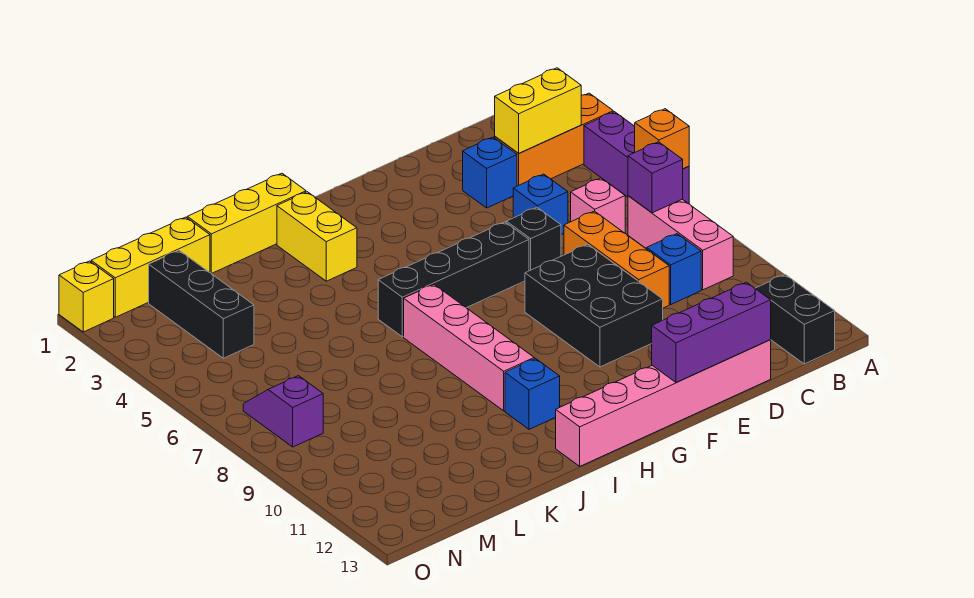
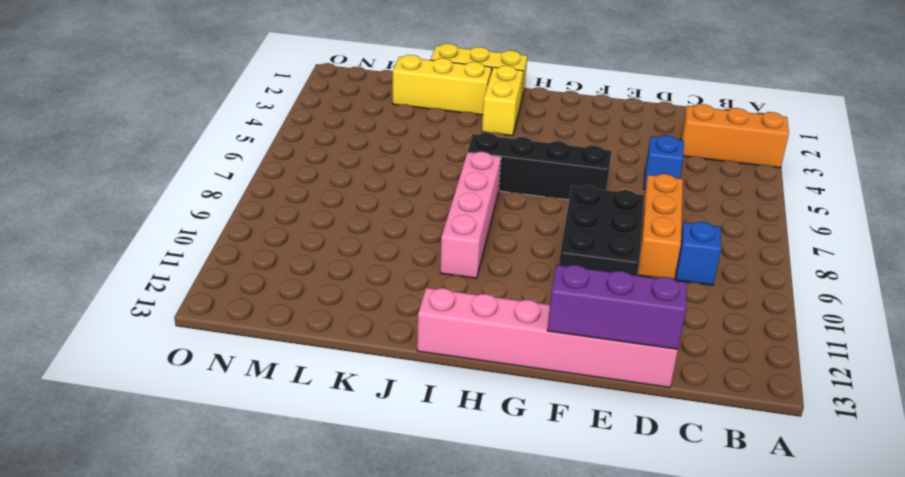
yellow brick J2:L2 level 1 -> yellow brick L1:N1 level 1
none -> purple brick A4:A6 level 1
none -> pink brick B7:B9 level 1
none -> black brick B12:B13 level 1

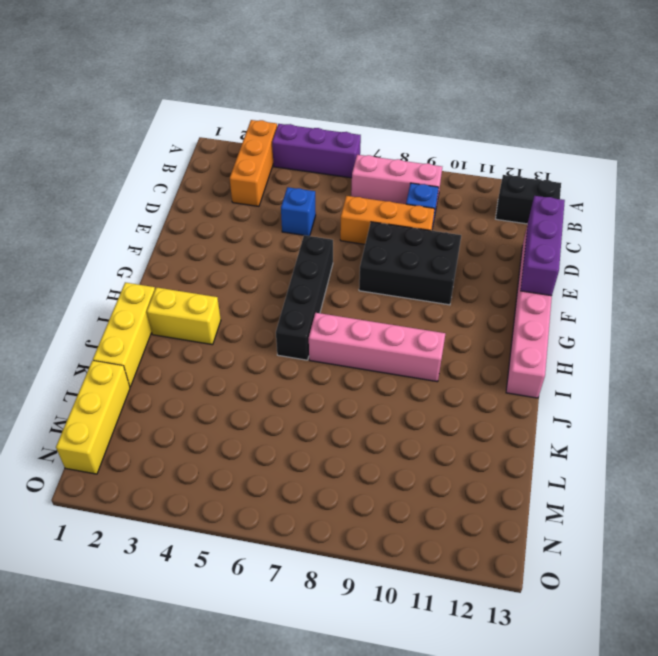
none -> pink brick C6 level 1
none -> blue brick D3 level 1
none -> black brick E6 level 1

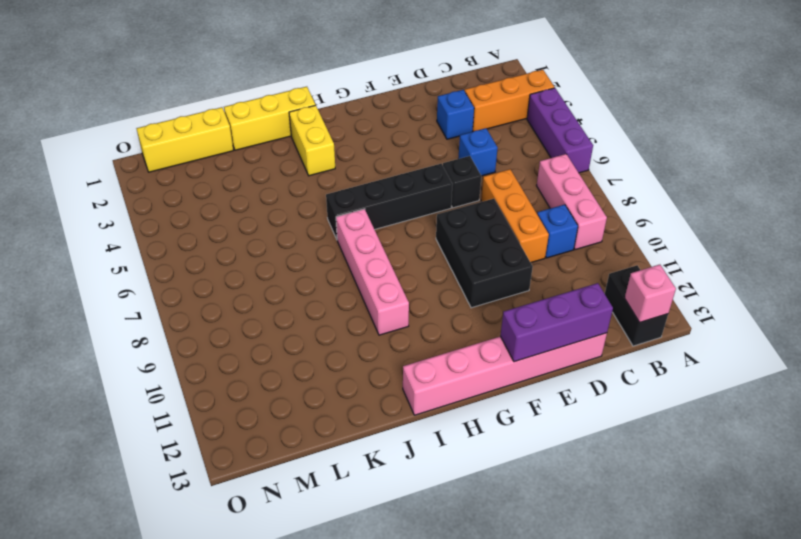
pink brick B13 level 2 -> pink brick C6 level 1
none -> blue brick I11 level 1
none -> black brick M2:M4 level 1
none -> purple slope N7:N8 level 1 top 8

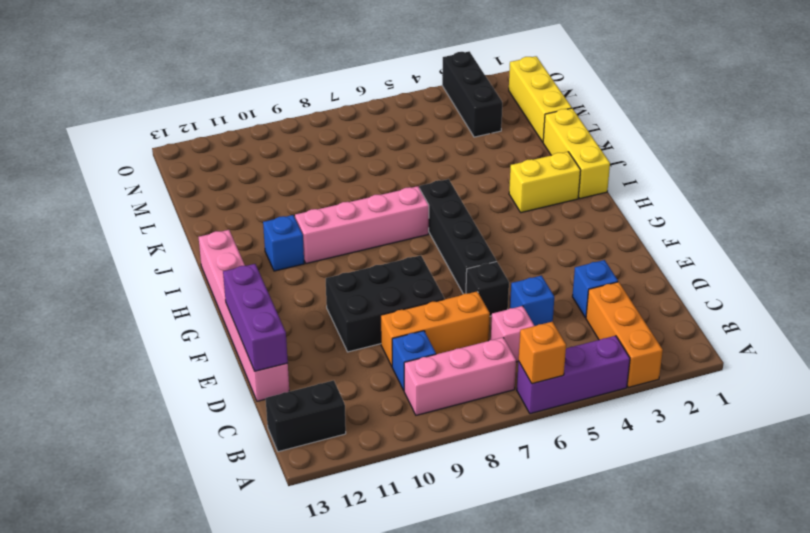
black brick M3:O3 level 1 -> black brick M2:M4 level 1
none -> purple slope N7:N8 level 1 top 8
none -> yellow brick O1 level 1
none -> yellow brick B3:C3 level 2

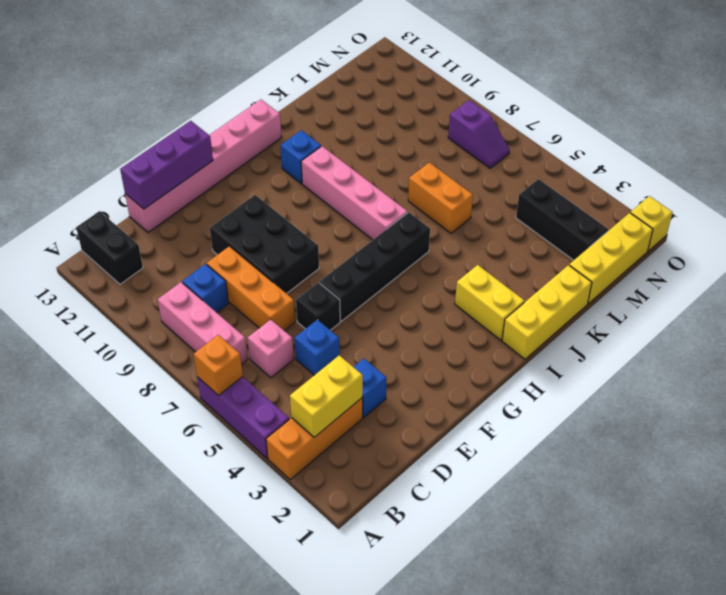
orange brick K6:K7 level 1 -> none
none -> purple brick B7 level 2

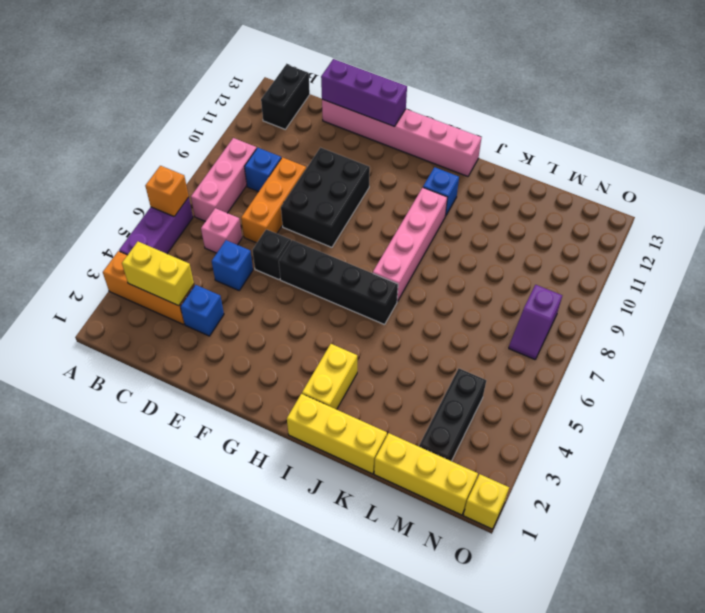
none -> purple brick B7 level 2

